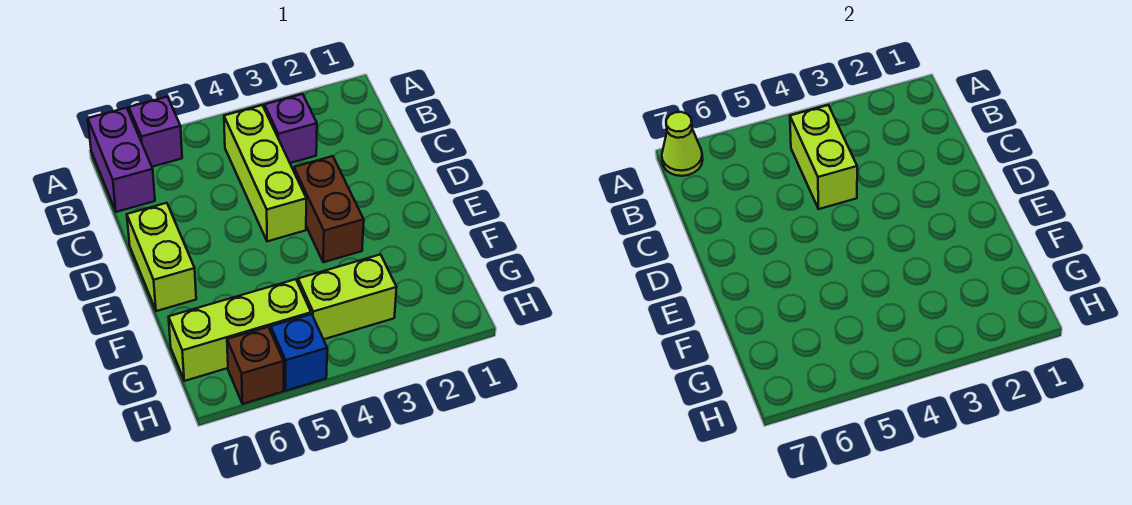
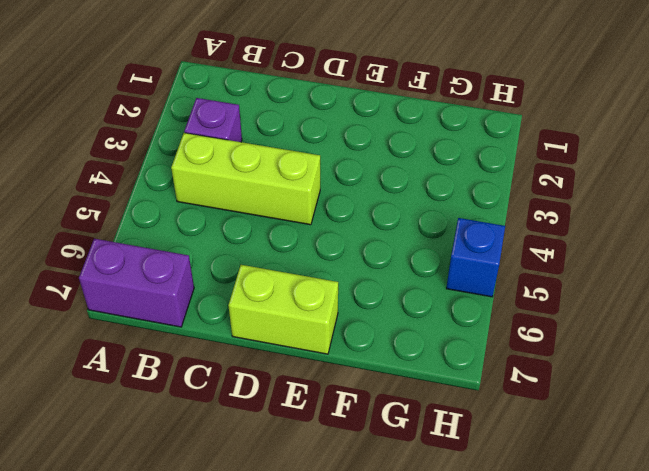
none -> purple brick A6 level 1
none -> brown brick D3:E3 level 1
none -> lime brick G3:G4 level 1

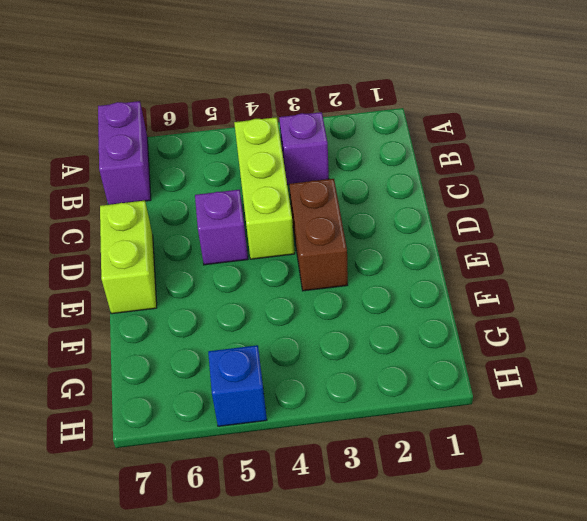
purple brick D5 level 1 -> purple brick A6 level 1
none -> lime brick G3:G4 level 1
none -> lime brick G5:G7 level 1
none -> brown brick H6 level 1

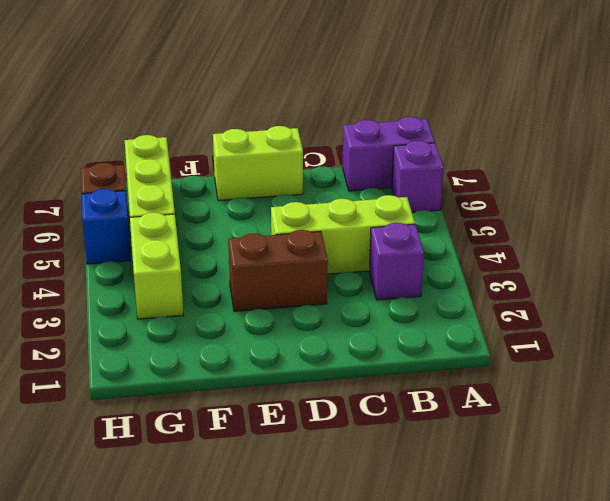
none -> lime cone A7 level 2
none -> lime brick B4:C4 level 2

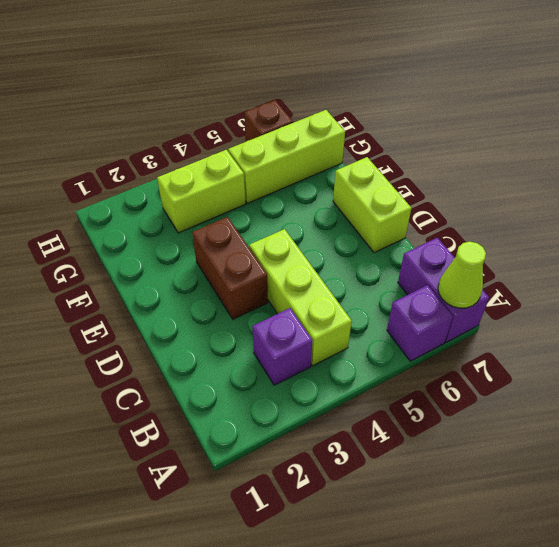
none -> blue brick H5 level 1
none -> lime brick B4:C4 level 2

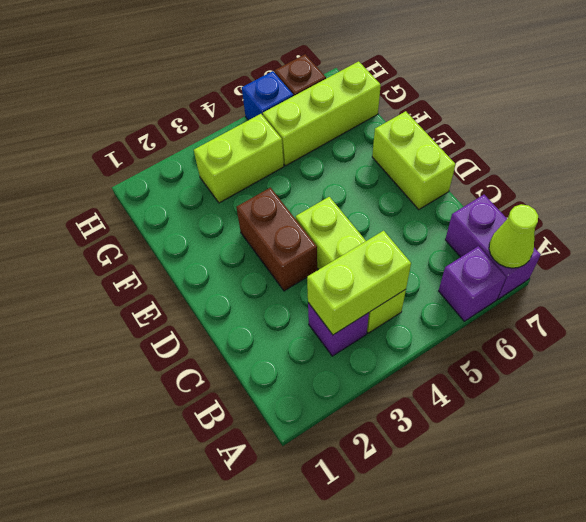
lime brick B3:B4 level 2 -> lime brick B4:C4 level 2

